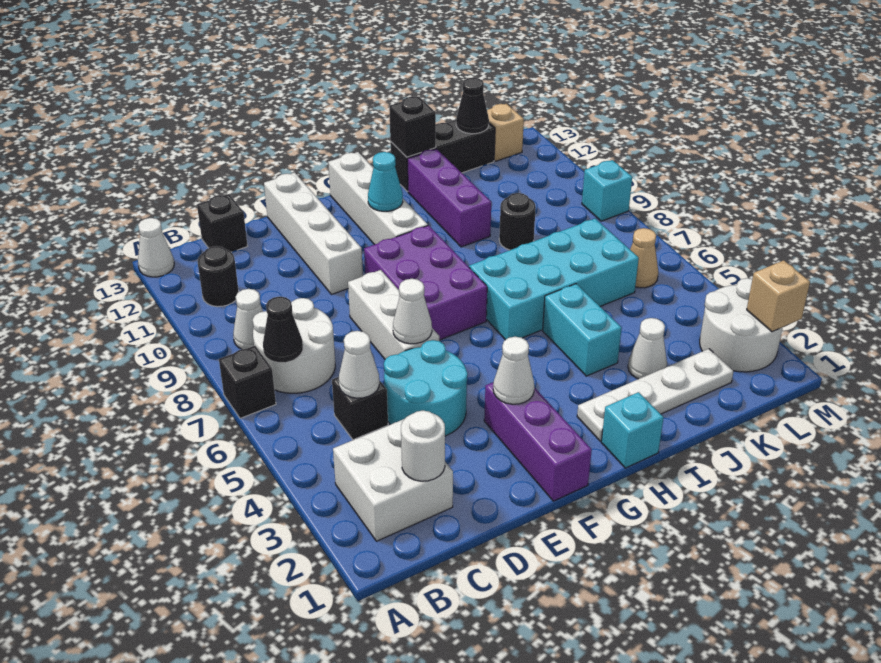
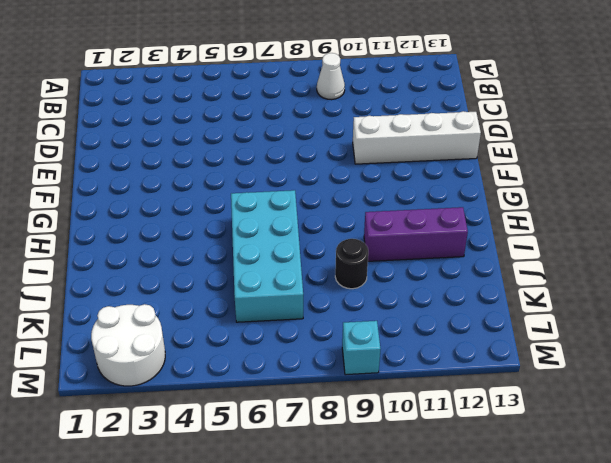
none -> black brick A7 level 1
none -> white cone A13 level 1
none -> white brick B2:C3 level 1
none -> white round brick B7:C8 level 1

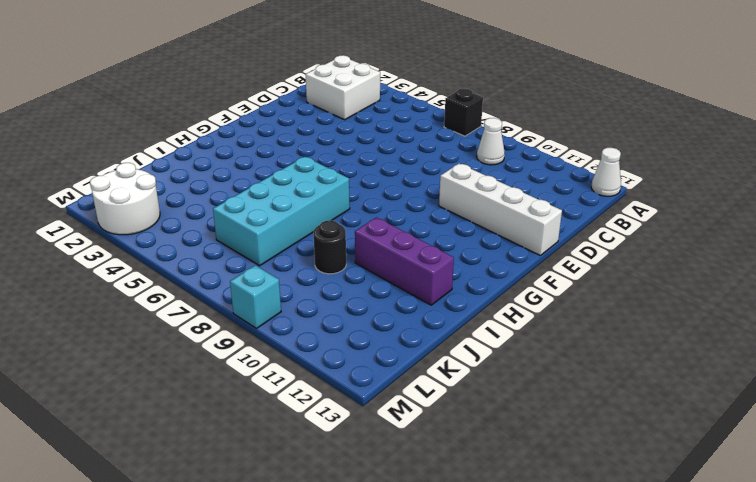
none -> white round brick B7:C8 level 1
none -> black round brick B11 level 1
none -> black brick C5 level 1
none -> black brick C13 level 1

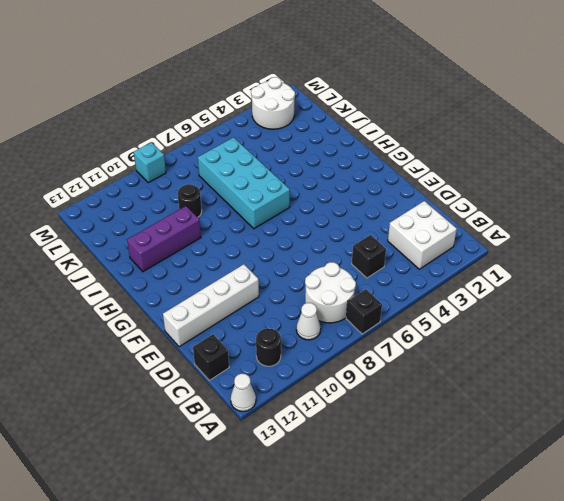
none -> cyan round brick D4:E5 level 1
none -> white brick E6:E8 level 1
none -> purple brick F1:F3 level 1
none -> purple brick F7:G9 level 1

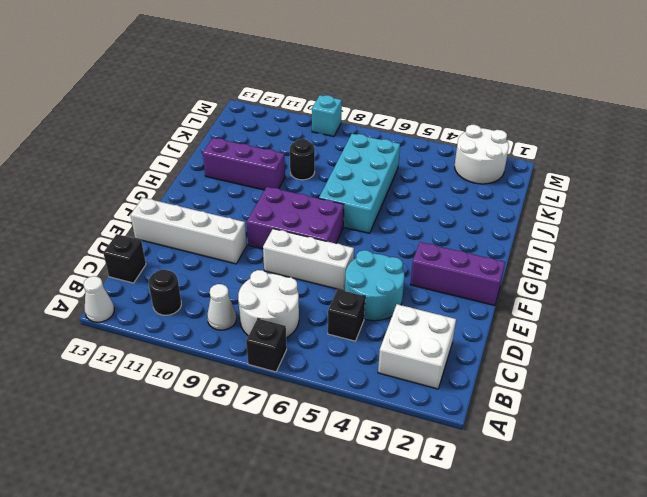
none -> white brick G10:G13 level 1
none -> cyan brick H1 level 1
none -> white plate H2:K2 level 1
none -> cyan brick I4:I5 level 1

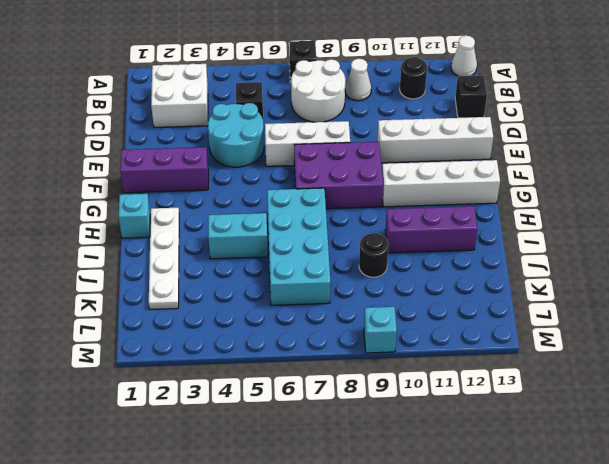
none -> black brick I13:K13 level 1
none -> white cone J3 level 1
none -> white round brick L2:M3 level 1
none -> tan cone L6 level 1

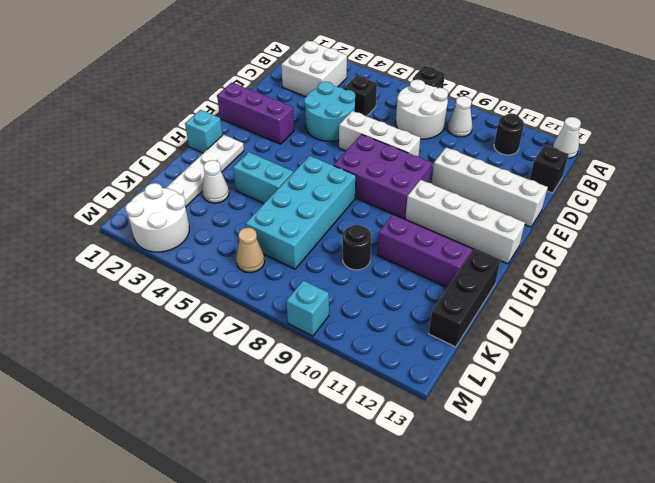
none -> tan brick L13 level 1
none -> black cone B7 level 2
none -> white round brick C2 level 2
none -> white cone C5 level 2

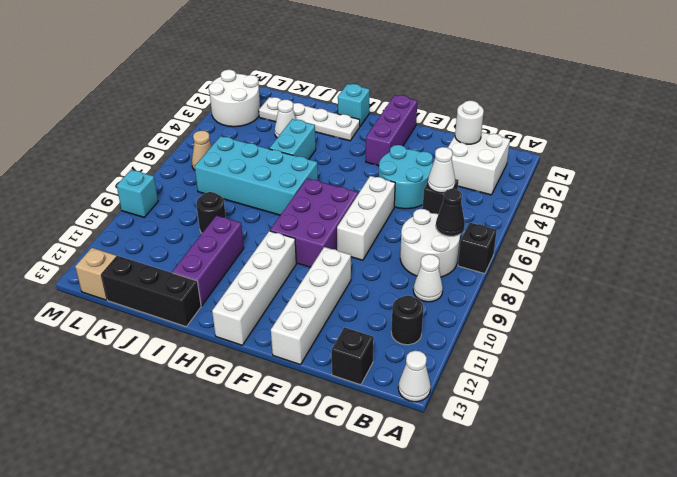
none -> white cone E6 level 2
none -> white cone F3 level 2
none -> cyan cone G11 level 2
none -> black brick I13 level 2

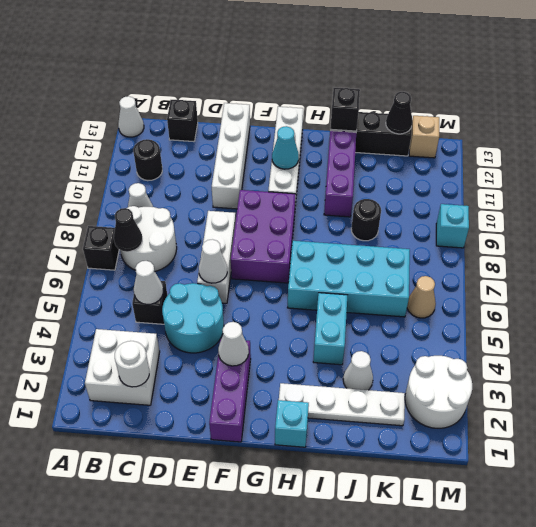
none -> tan brick M2 level 2

